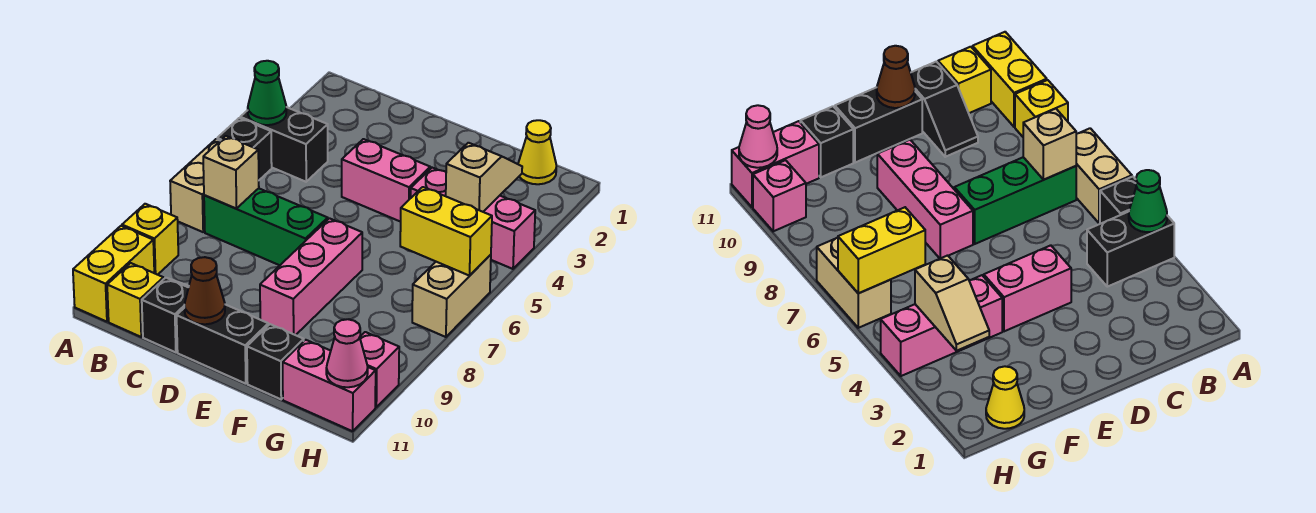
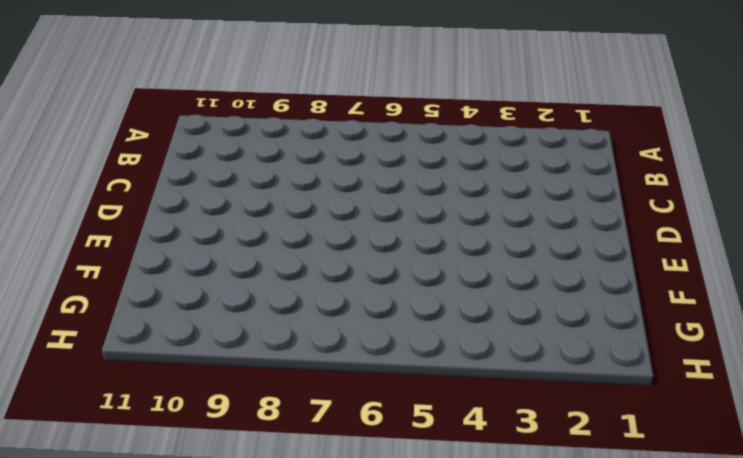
none -> black brick A4:B4 level 1
none -> black brick A5 level 1
none -> tan brick A6:A7 level 1

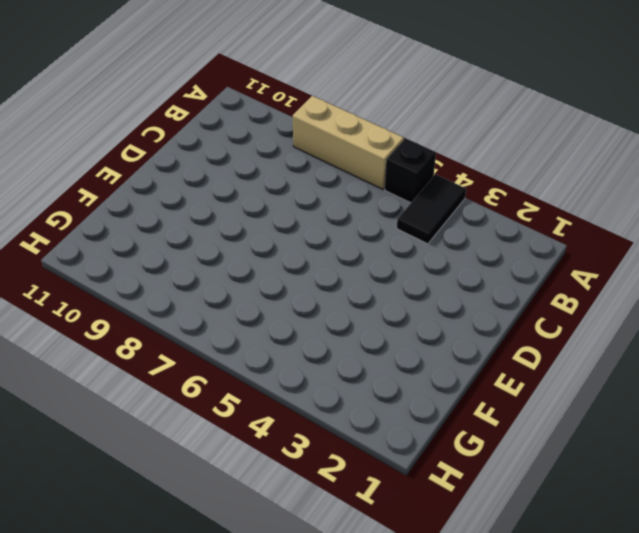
black tile A4:B4 level 1 -> black brick A4:B4 level 1
tan brick A6:A8 level 1 -> tan brick A6:A7 level 1
none -> yellow brick A9 level 1
none -> yellow brick A10:A11 level 1
none -> green brick B7:D7 level 1

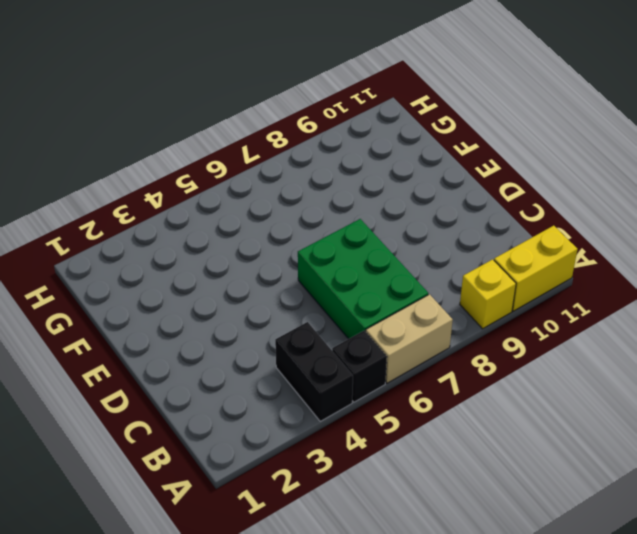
green brick B6:D7 level 1 -> green brick B7:D7 level 1
none -> yellow brick B11 level 1
none -> black slope C10:C11 level 1 top 11
none -> pink brick D4:E4 level 1

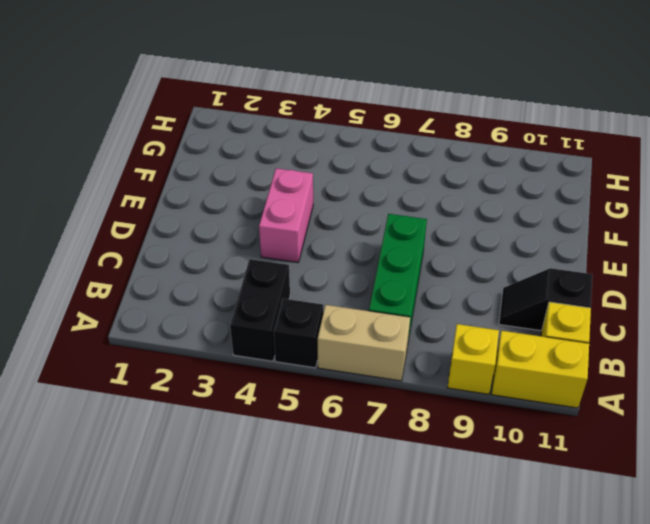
none -> black brick D11:E11 level 1
none -> pink brick E7:E9 level 1
none -> pink brick F4:H4 level 1

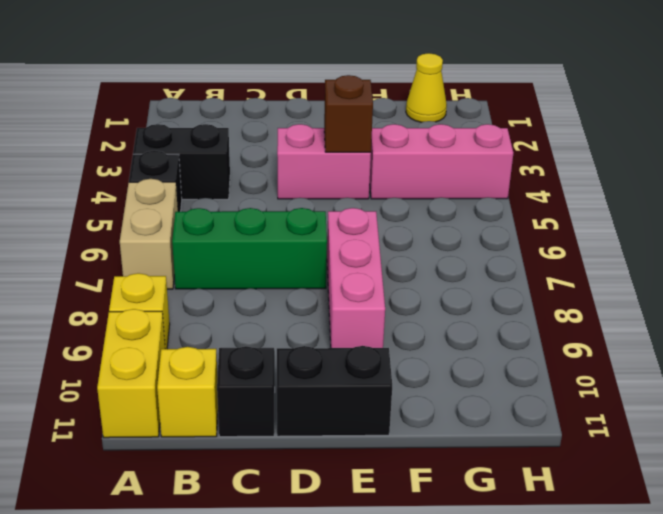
brown brick E4 level 2 -> none
none -> black brick F11 level 1
none -> pink brick G11:H11 level 1
none -> tan brick H6:H7 level 1

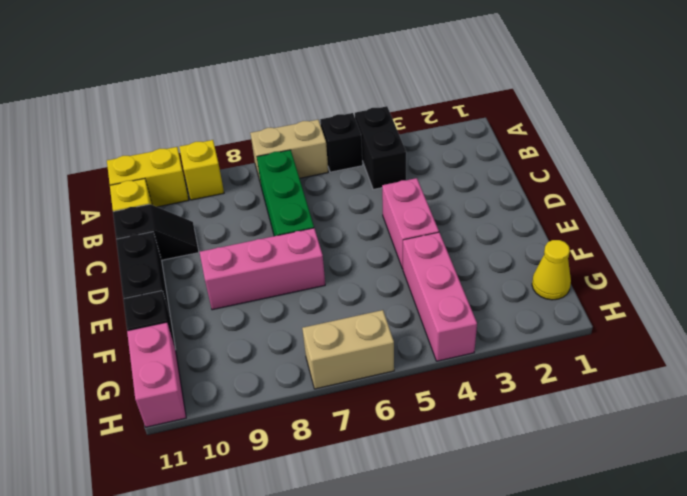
none -> pink brick H10 level 1
none -> green cone A4 level 2
none -> tan brick B7 level 2

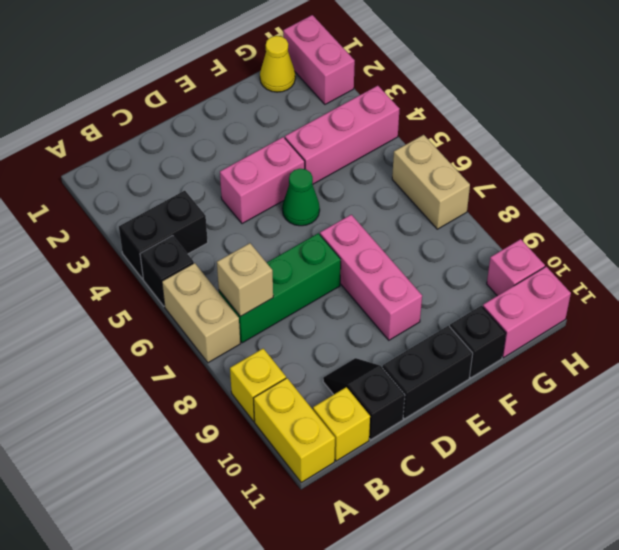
green cone E5 level 1 -> green cone A4 level 2
pink brick H1:H2 level 1 -> none
none -> brown cone D11 level 2
none -> tan slope G3:G4 level 2 top 4
none -> yellow brick G6:H6 level 2

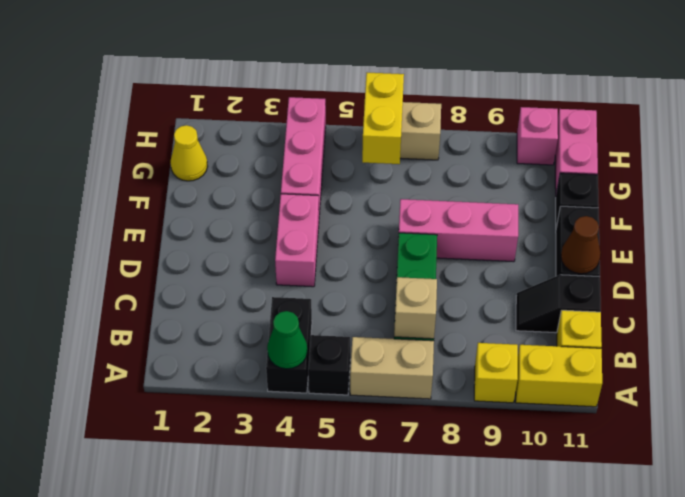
none -> tan slope G3:G4 level 2 top 4
none -> pink cone H11 level 2

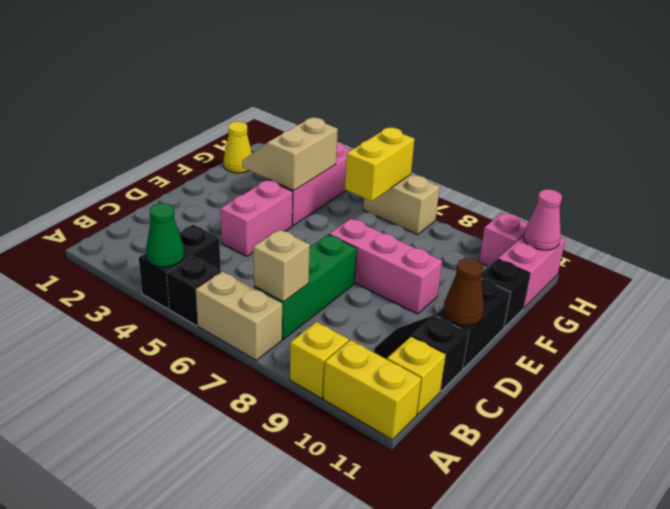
tan slope F3:G4 level 2 top 4 -> tan slope G3:G4 level 2 top 4

